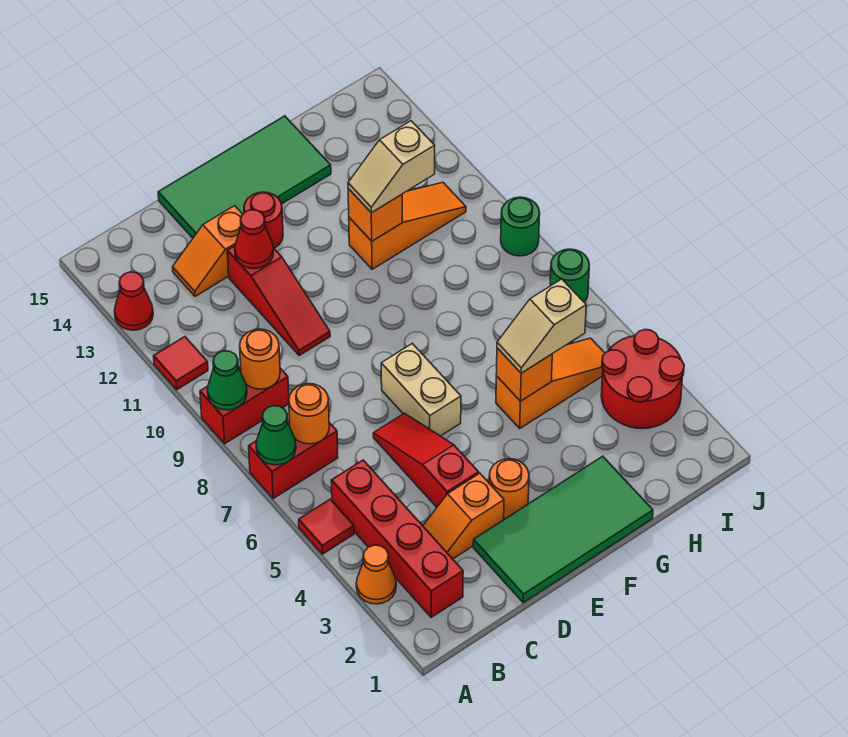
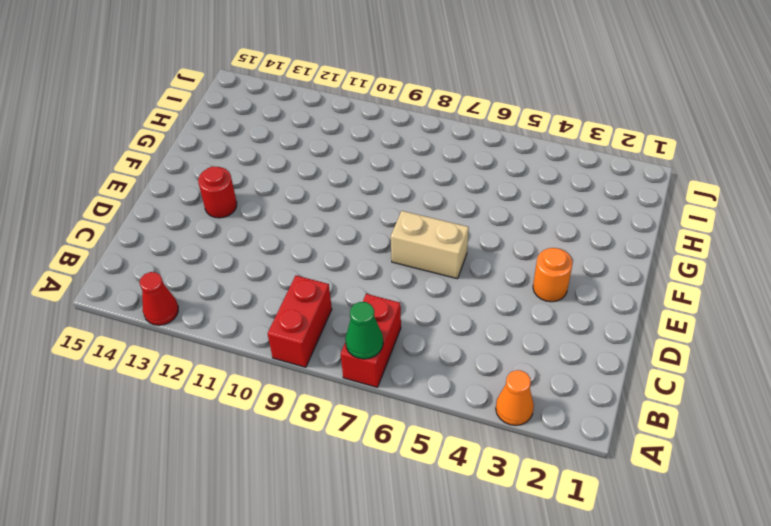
none -> red tile A5 level 1
none -> red tile A11 level 1
none -> red brick B2:B5 level 1
none -> orange slope C3:D3 level 1 top D

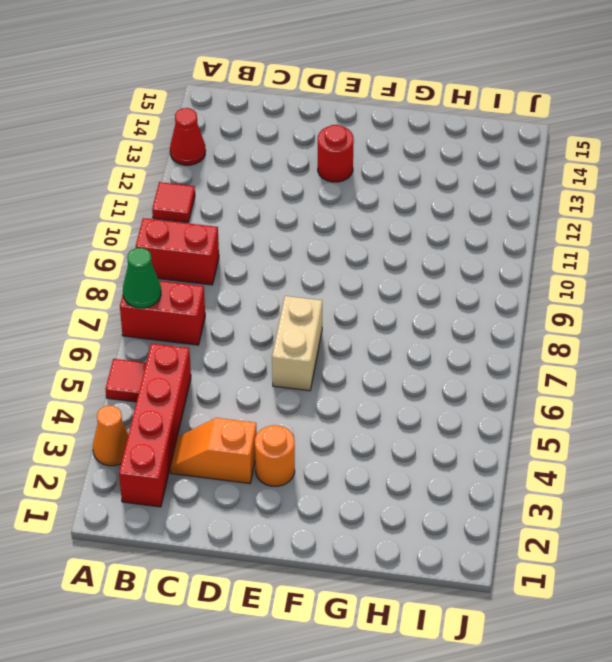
none -> orange slope C13:D13 level 1 top D
none -> green tile D1:G2 level 1
none -> red slope D4:D6 level 1 top 4
none -> red slope D10:D12 level 1 top 12

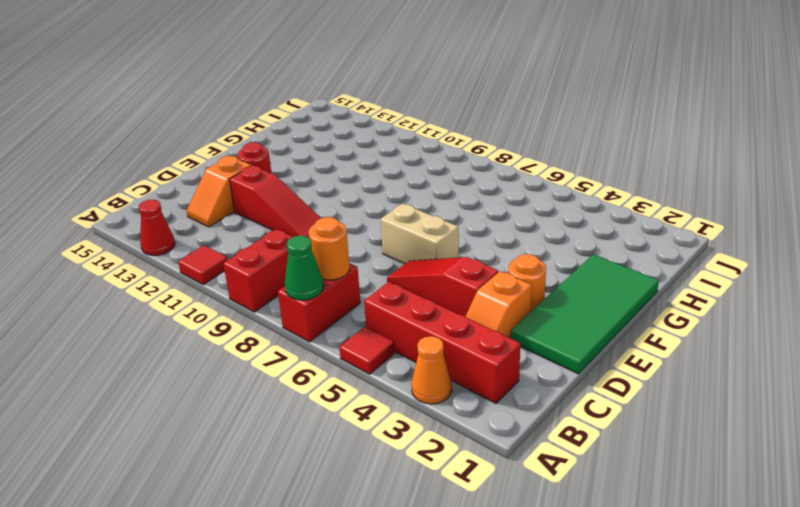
none -> green tile D14:G15 level 1
none -> orange slope G5:I5 level 1 top G
none -> orange slope G11:I11 level 1 top G
none -> red round brick I3:J4 level 1

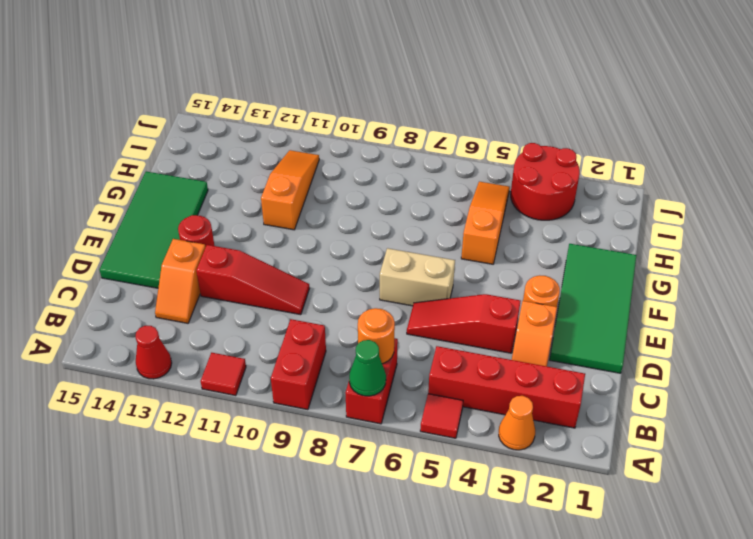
none -> green round brick J7 level 1
none -> green round brick J9 level 1
none -> green cone A9 level 2
none -> orange round brick B9 level 2

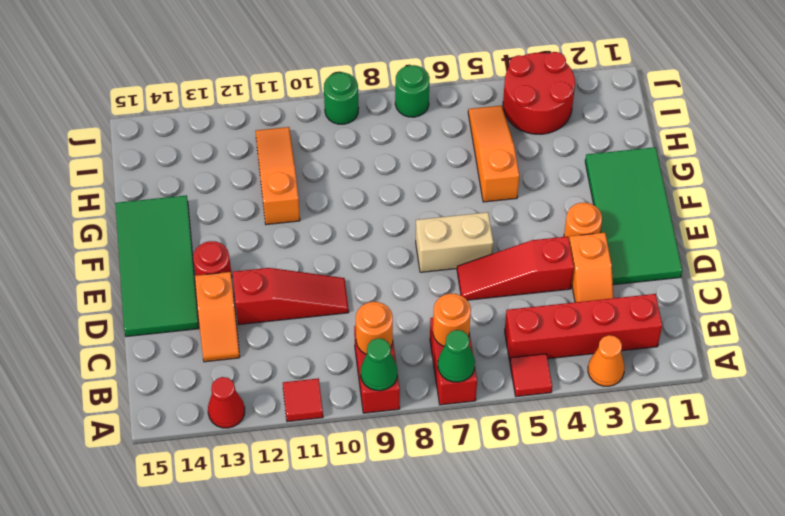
none -> red cone D12 level 2
none -> orange brick G5 level 2
none -> orange brick G11 level 2
none -> tan slope G5:H5 level 3 top H

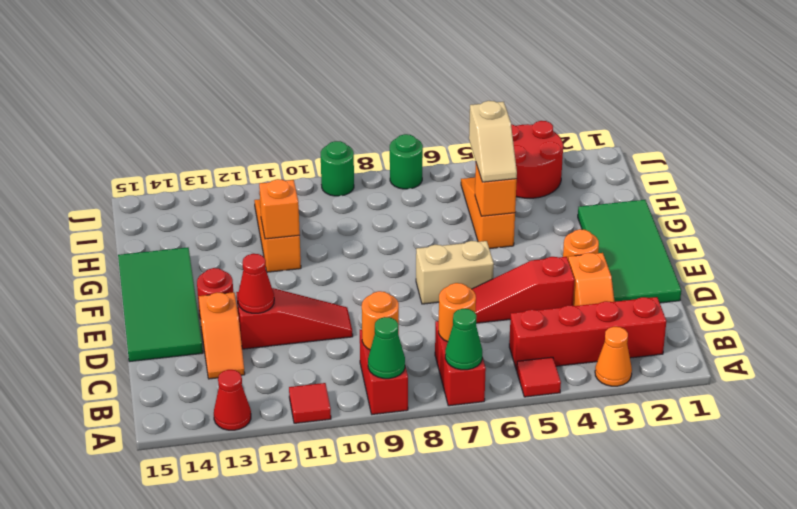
none -> tan slope G11:H11 level 3 top H

